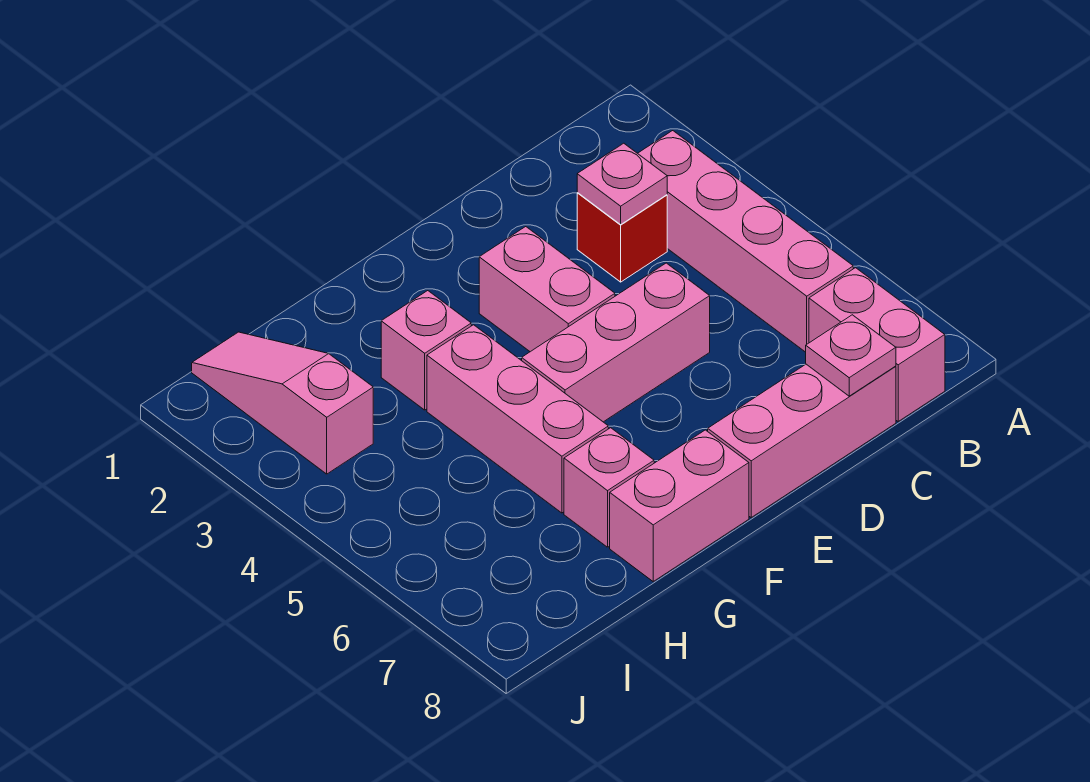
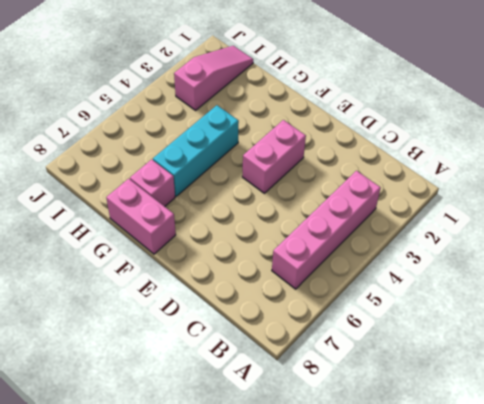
cyan brick G4:G6 level 1 -> pink brick G4:G6 level 1
none -> pink brick B7:B8 level 1
none -> red brick C3 level 1
none -> pink brick C8:E8 level 1

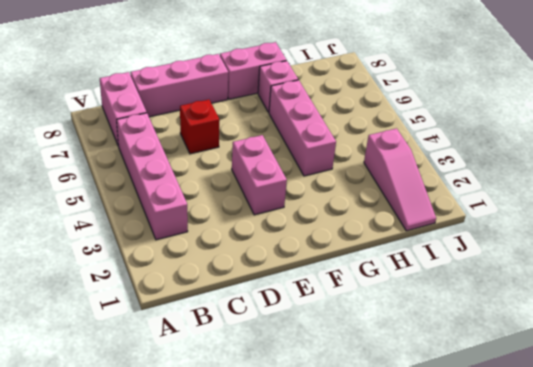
red brick D6 level 1 -> red brick C3 level 1
none -> pink brick D5:F5 level 1
none -> pink brick G3 level 1
none -> pink plate C3 level 2

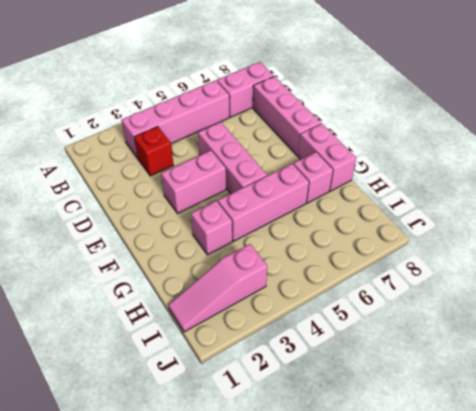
none -> pink plate C3 level 2
none -> pink plate C8 level 2

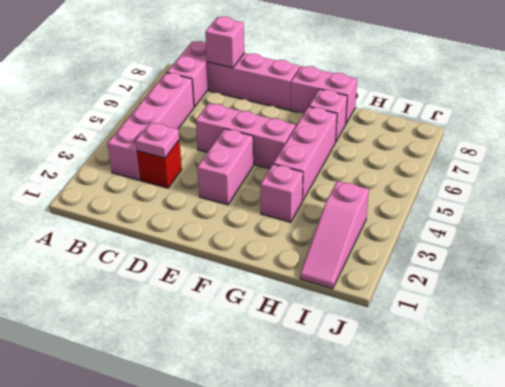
pink brick C8 level 2 -> pink plate C8 level 2

